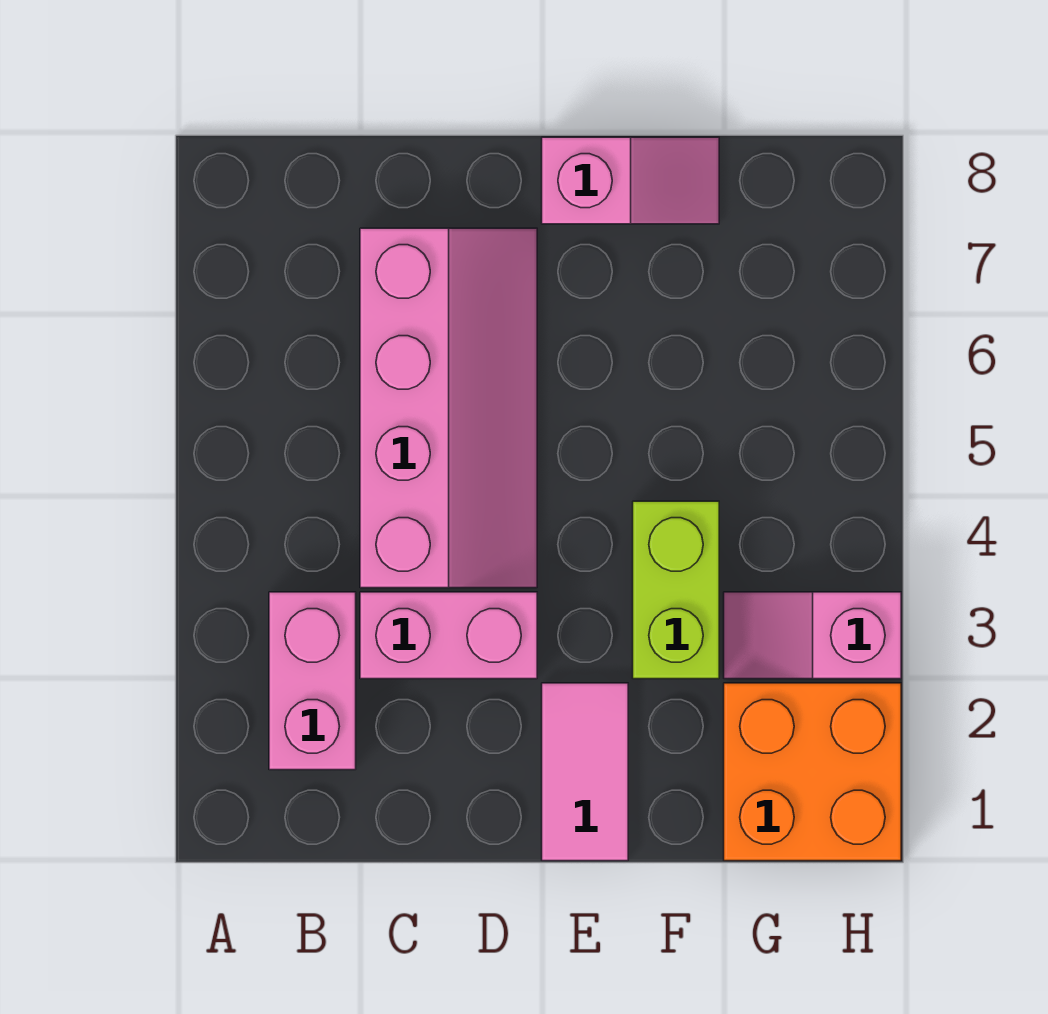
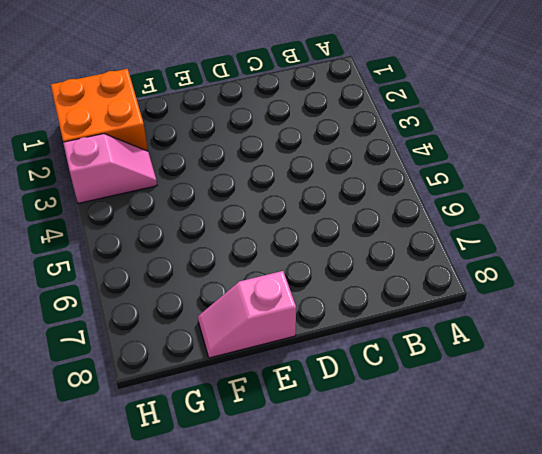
none -> pink brick B2:B3 level 1
none -> pink brick C3:D3 level 1

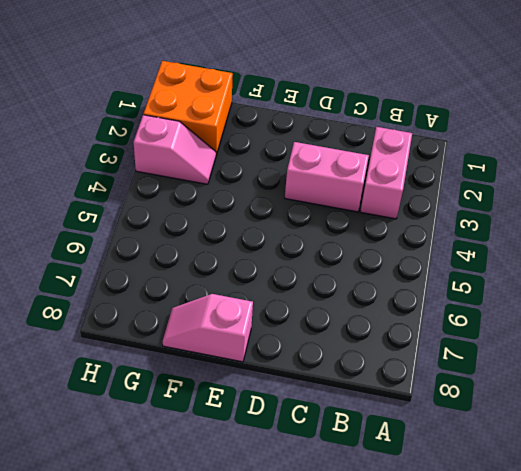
none -> pink slope C4:D7 level 1 top C
none -> pink tile E1:E2 level 1

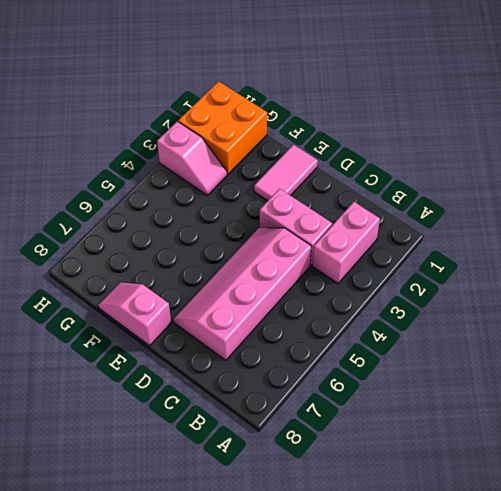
none -> lime brick F3:F4 level 1

